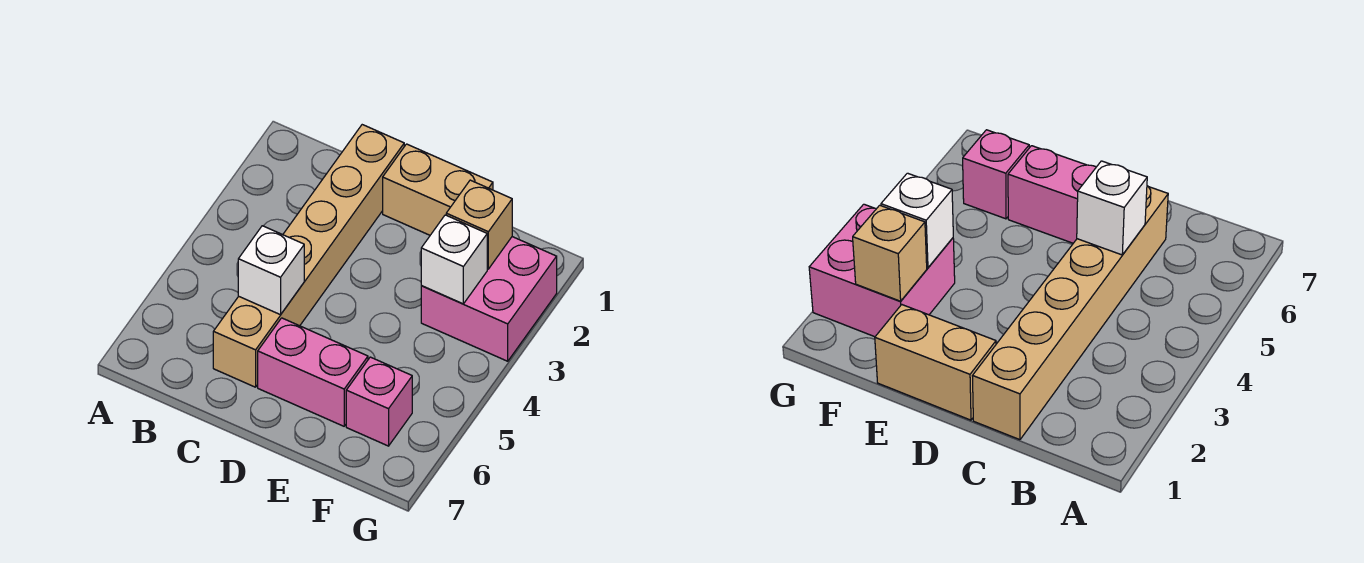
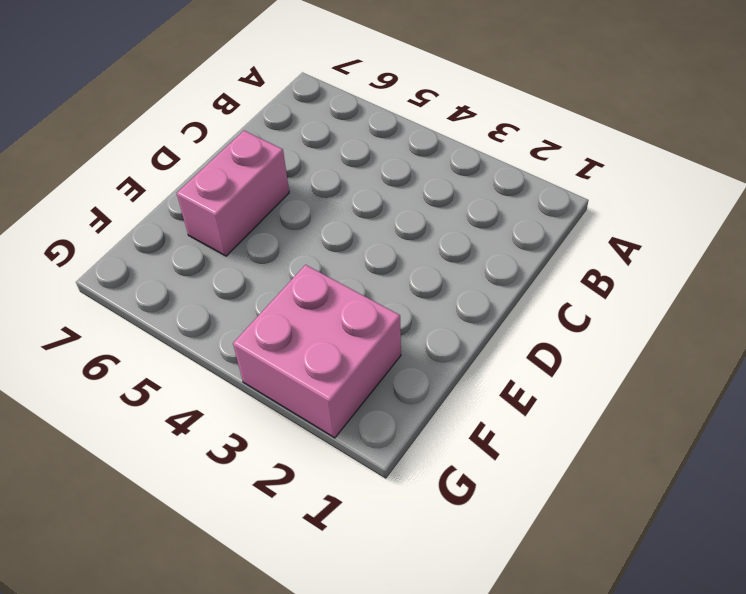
none -> tan brick C1:C6 level 1
none -> tan brick D1:E1 level 1

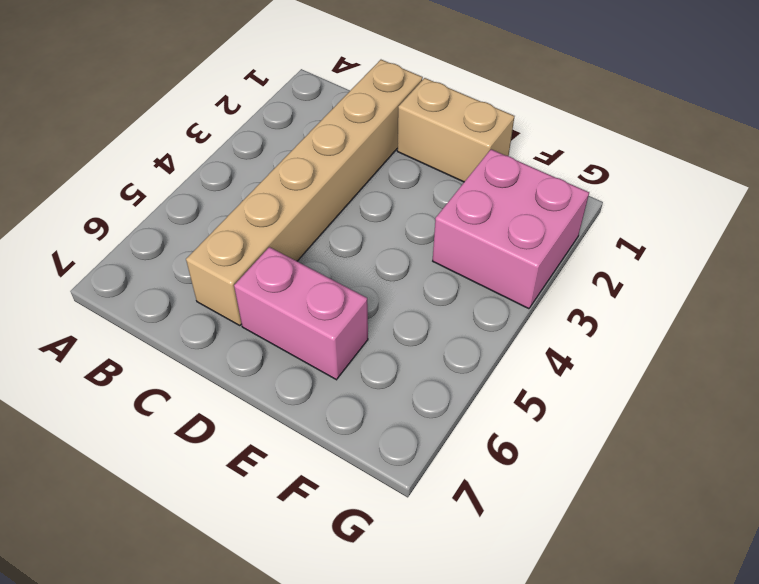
none -> pink brick F6 level 1
none -> white brick C5 level 2

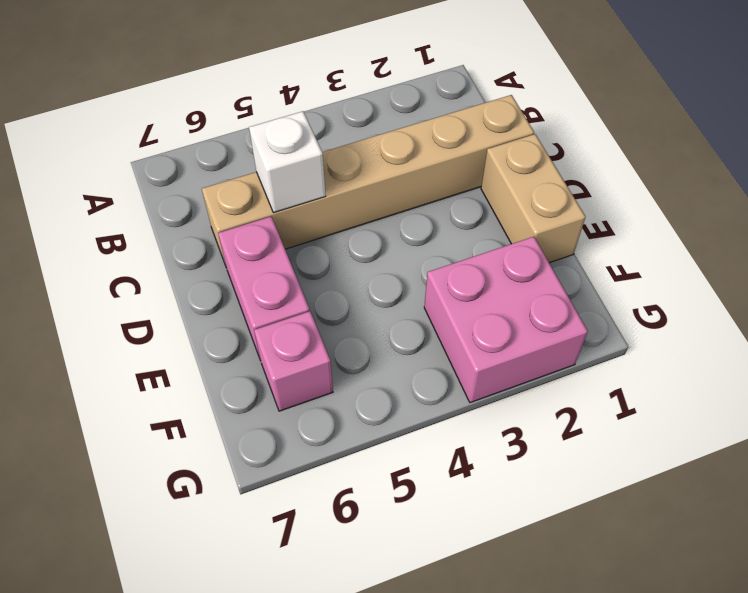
none -> tan brick F2 level 2
none -> white brick F3 level 2

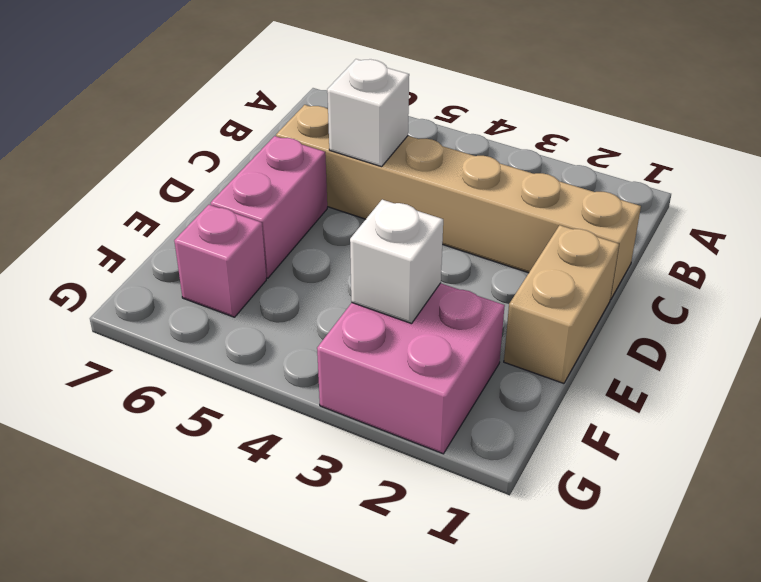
none -> tan brick F2 level 2

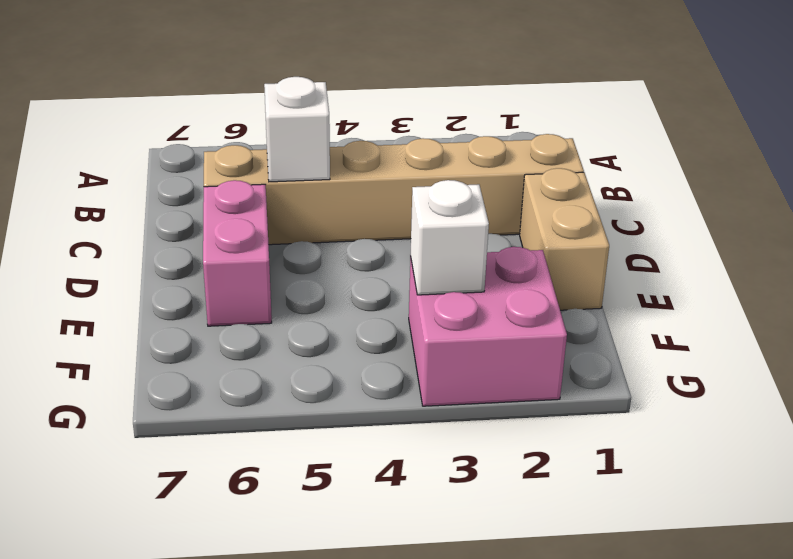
none -> pink brick F6 level 1
none -> tan brick F2 level 2

